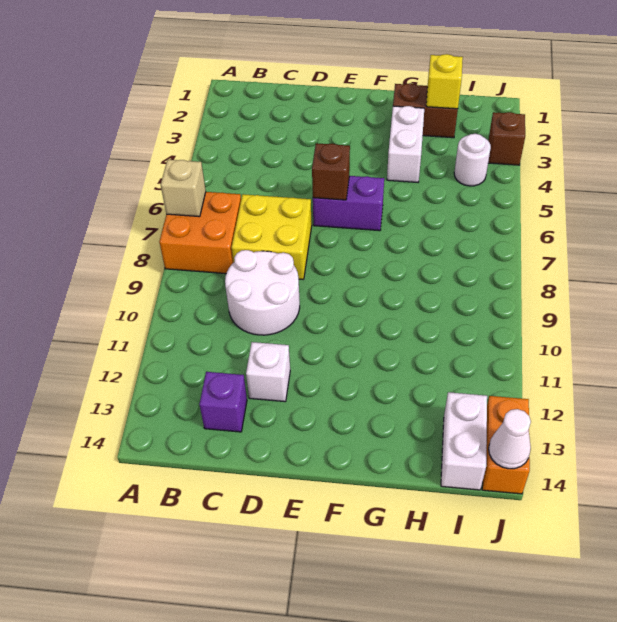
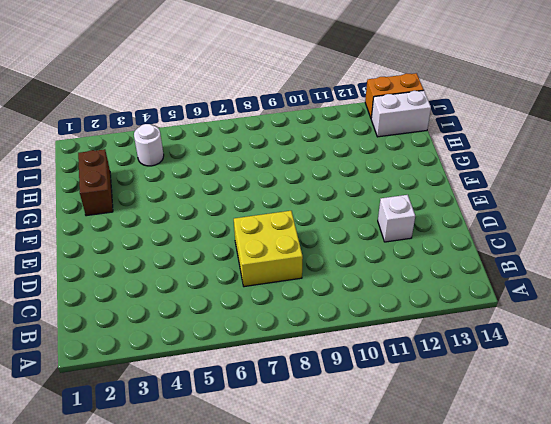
none -> orange brick A7:B8 level 1
none -> white round brick C9:D10 level 1
none -> purple brick C13 level 1

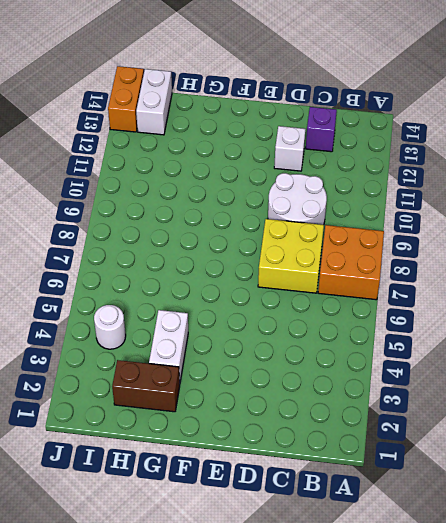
none -> purple brick E6:F6 level 1
none -> brown brick J3 level 1
none -> tan brick A7 level 2

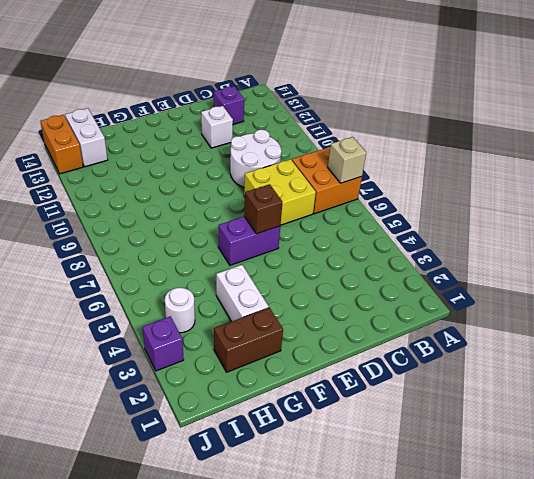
purple brick J3 level 1 -> brown brick J3 level 1
none -> yellow brick H2 level 2
none -> white cone J14 level 2

